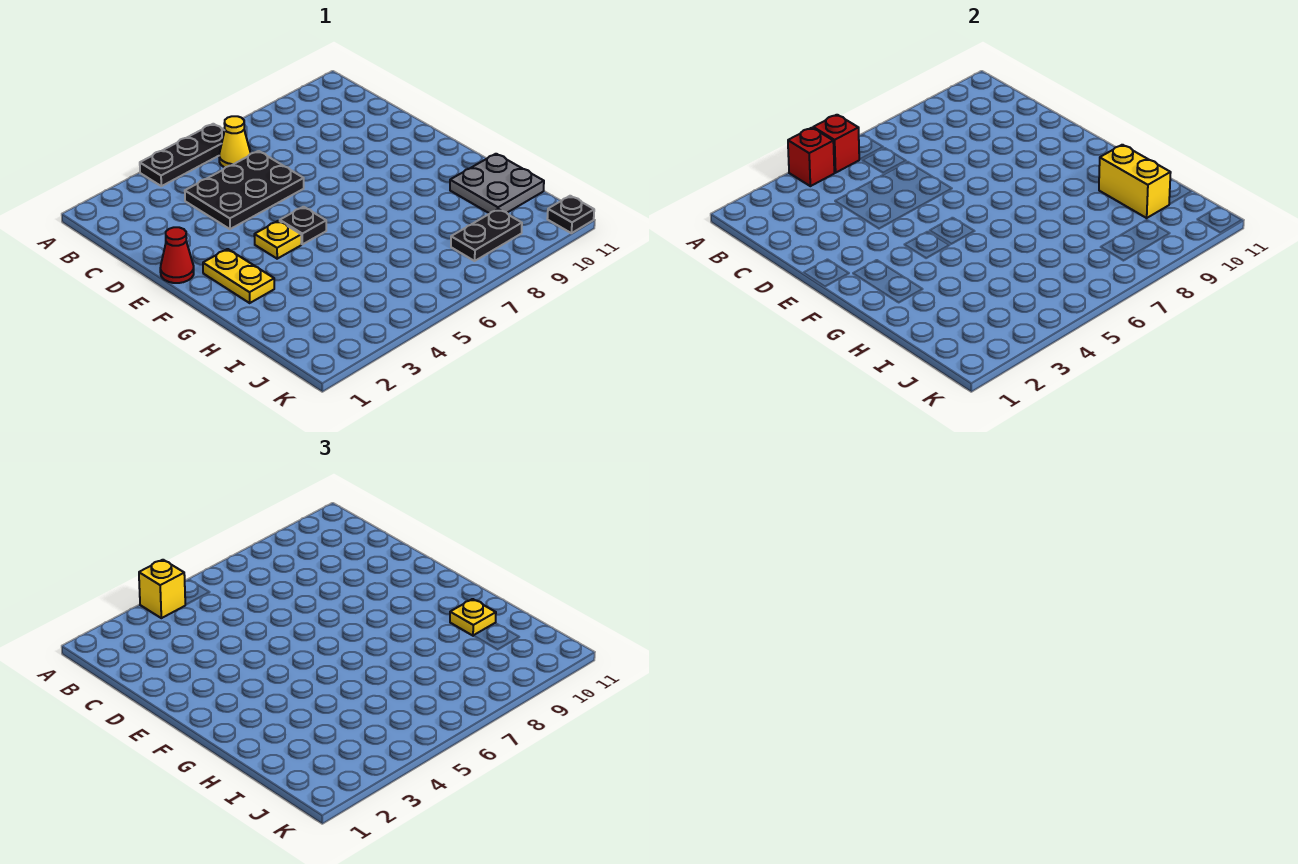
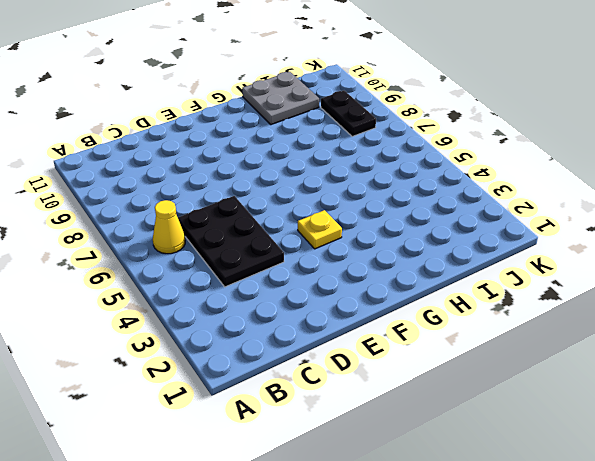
none -> black plate A4:A6 level 1
none -> red cone E1 level 1
none -> yellow plate F2:G2 level 1

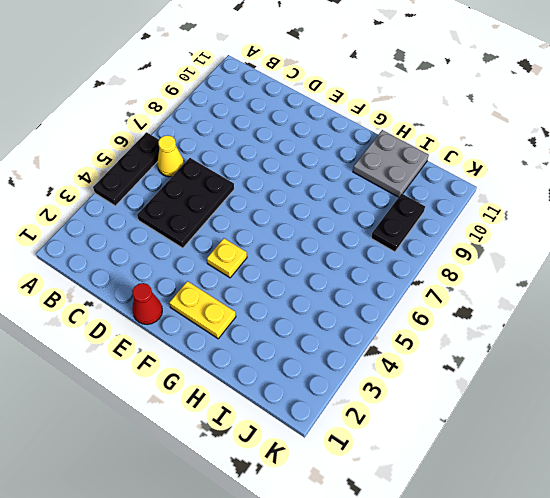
none -> black plate F5 level 1
none -> black plate K11 level 1
none -> red brick A4 level 2

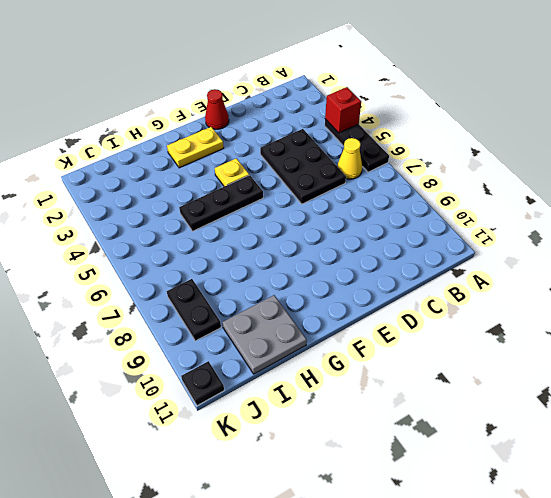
black plate F5:H5 level 1 -> black plate F5 level 1
none -> red brick A5 level 2
none -> yellow brick H10:I10 level 2
none -> yellow brick A4 level 3

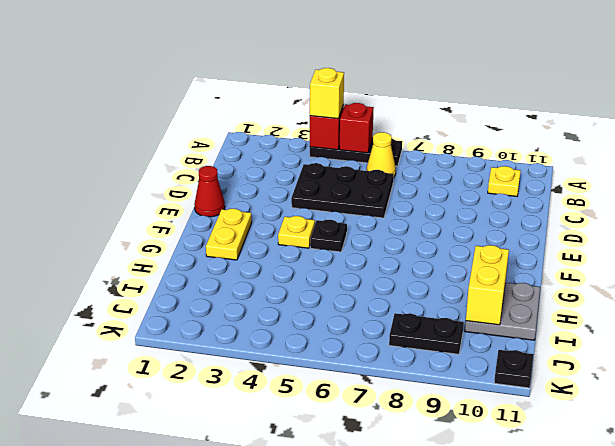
yellow plate B10 level 1 -> yellow plate H10 level 3

